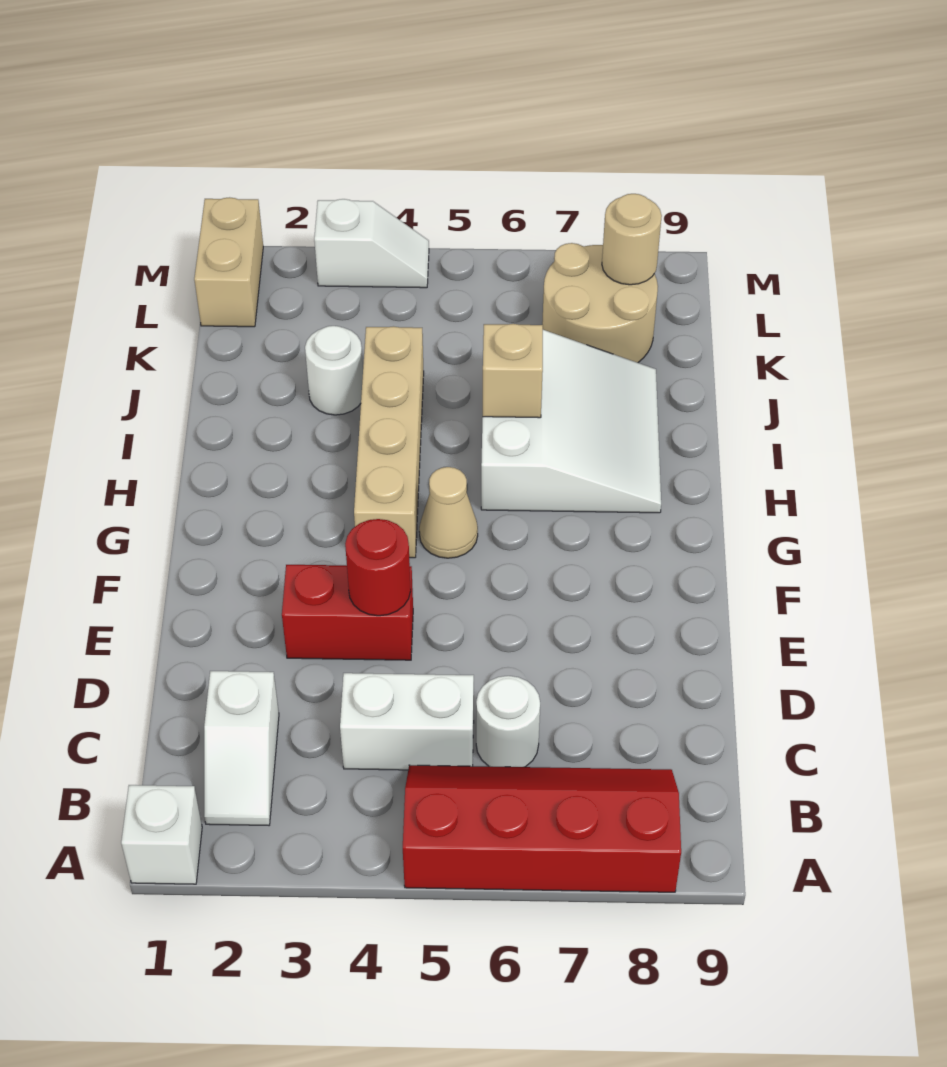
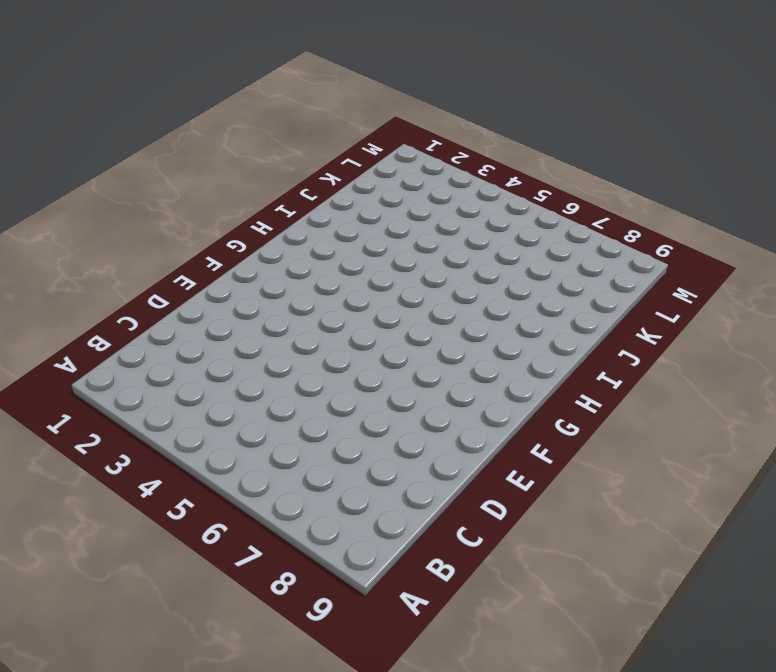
none -> white brick A1 level 1
none -> red slope A5:B8 level 1 top A
none -> white slope B2:C2 level 1 top C

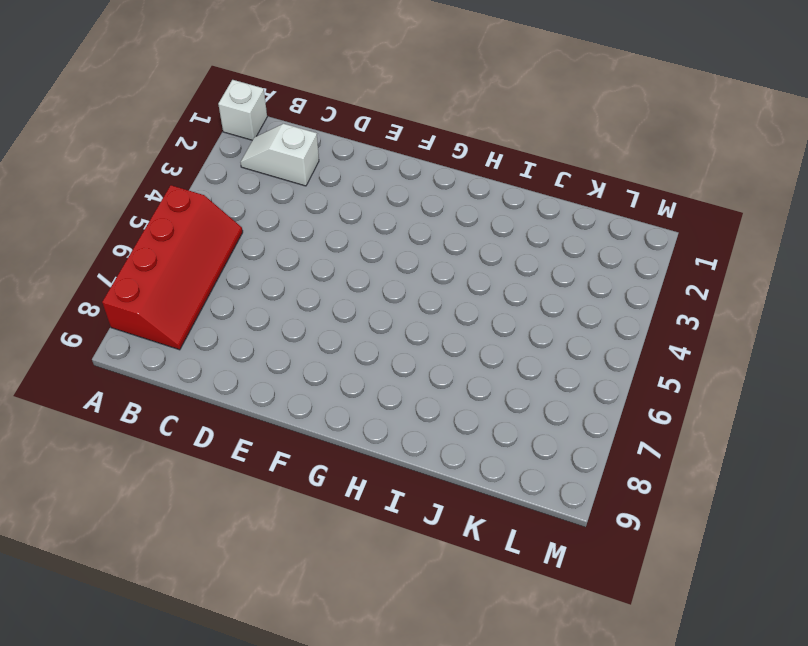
none -> white brick C4:C5 level 1
none -> white round brick C6 level 1
none -> red brick E3:E4 level 1

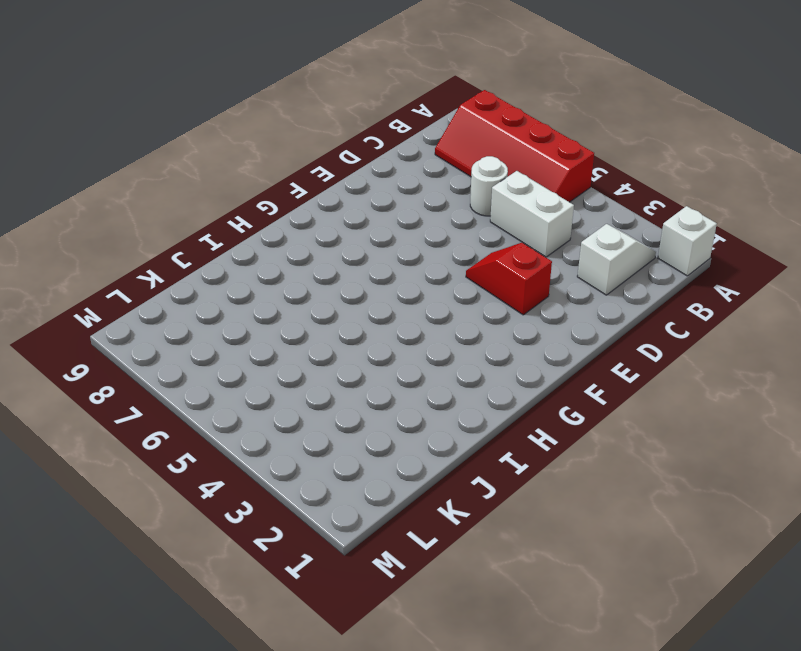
red slope E3:E4 level 1 top 3 -> red brick E3:E4 level 1
none -> tan brick G4:J4 level 1
none -> tan cone G5 level 1
none -> white slope H6:J8 level 1 top 6

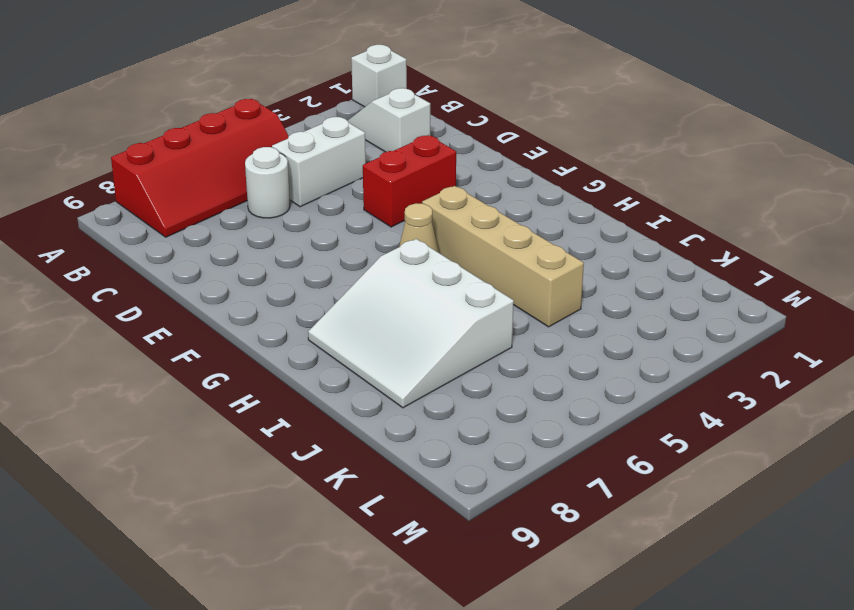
none -> white round brick J3 level 1
none -> tan round brick K7:L8 level 1
none -> tan brick L1:M1 level 1

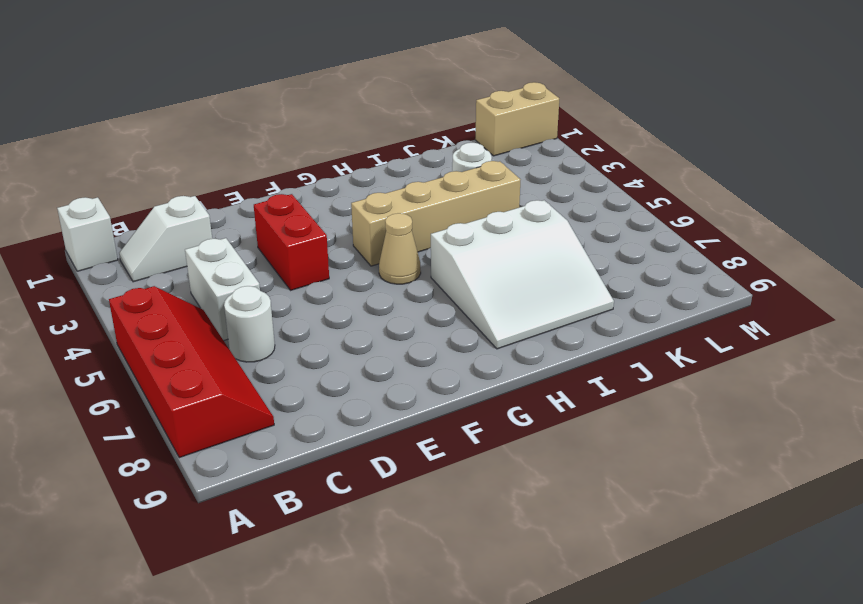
none -> tan round brick K7:L8 level 1
none -> white slope M3:M4 level 1 top 3
none -> red round brick E4 level 2

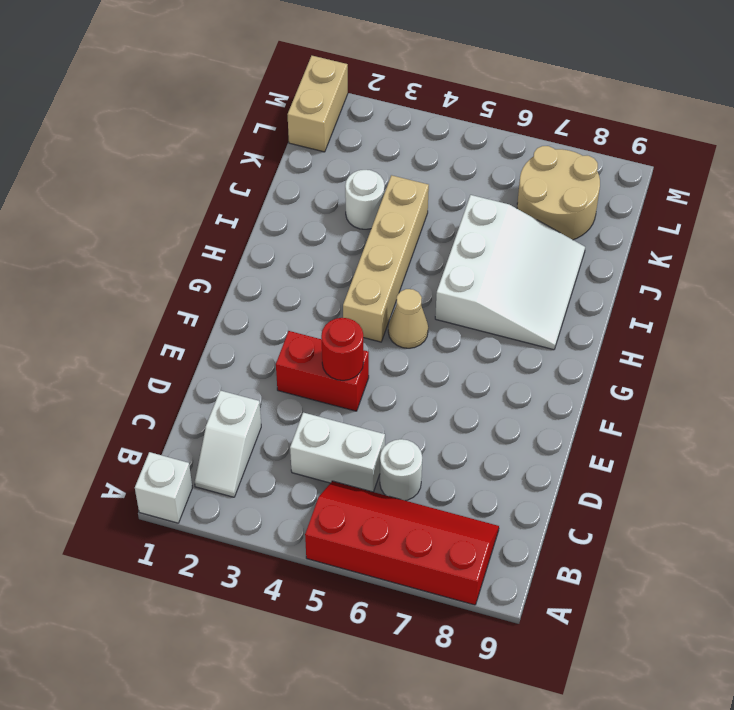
none -> white slope M3:M4 level 1 top 3
none -> tan brick I6 level 2
none -> tan round brick L8 level 2

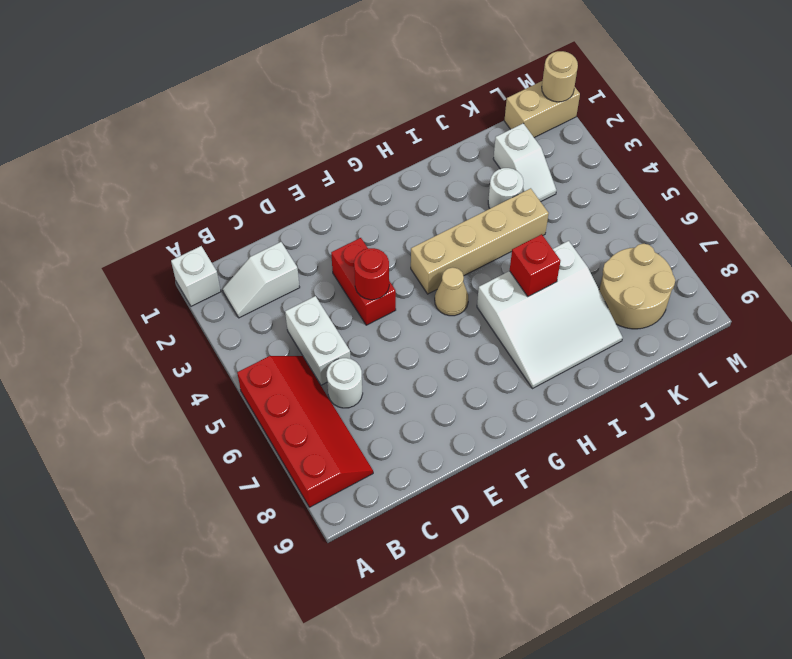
red brick I6 level 2 -> tan brick I6 level 2
white slope K2:K3 level 1 top 2 -> white slope M3:M4 level 1 top 3
tan round brick M1 level 2 -> tan round brick L8 level 2

